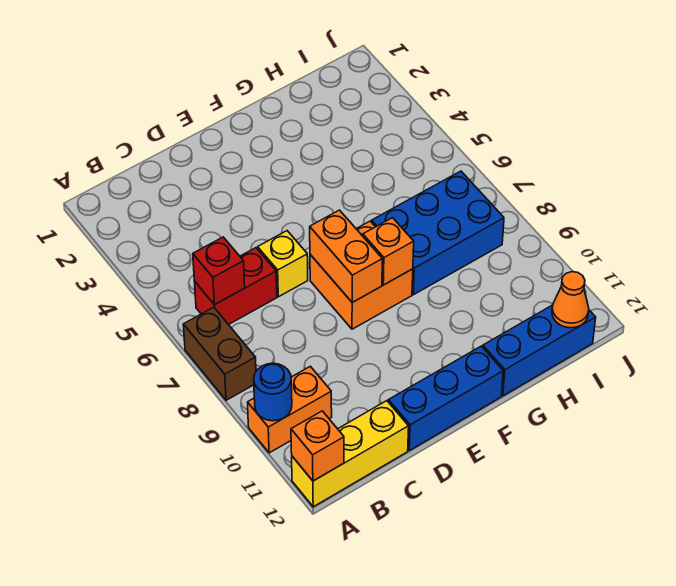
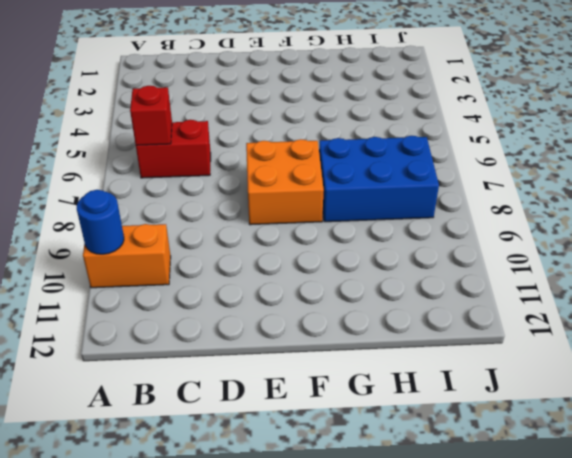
none -> brown brick A7:A8 level 1
none -> yellow brick A12:C12 level 1
none -> yellow brick D6 level 1

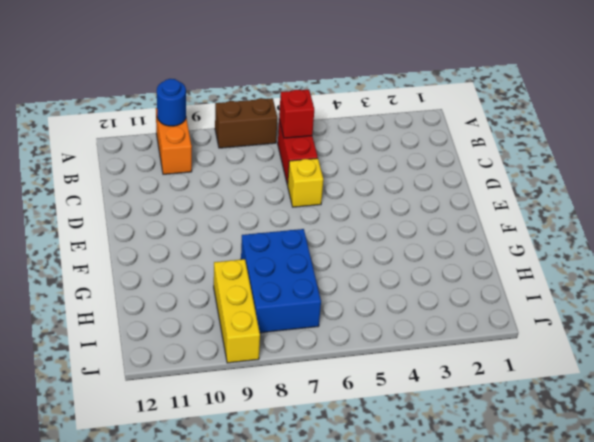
yellow brick H9:J9 level 1 -> yellow brick A12:C12 level 1
none -> blue brick D12:F12 level 1
none -> orange brick E7:F8 level 1
none -> blue brick G12:I12 level 1

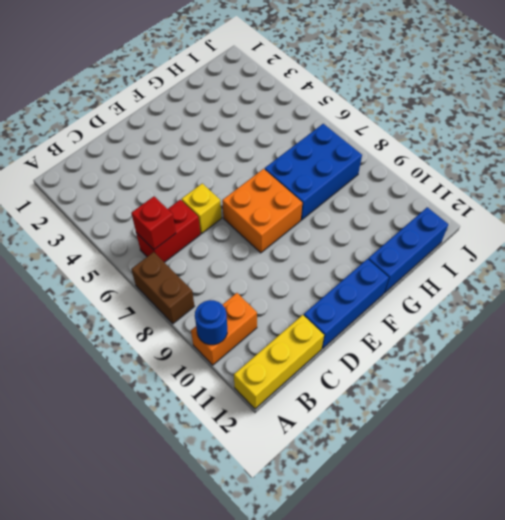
none -> orange brick A12 level 2
none -> orange brick E7:E8 level 2
none -> orange brick F8 level 2

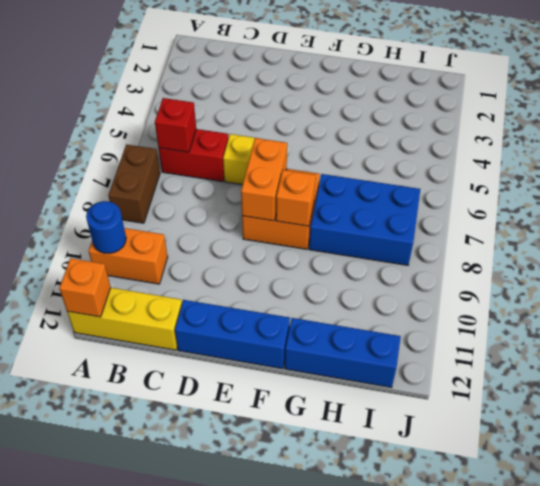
none -> orange cone I12 level 2

